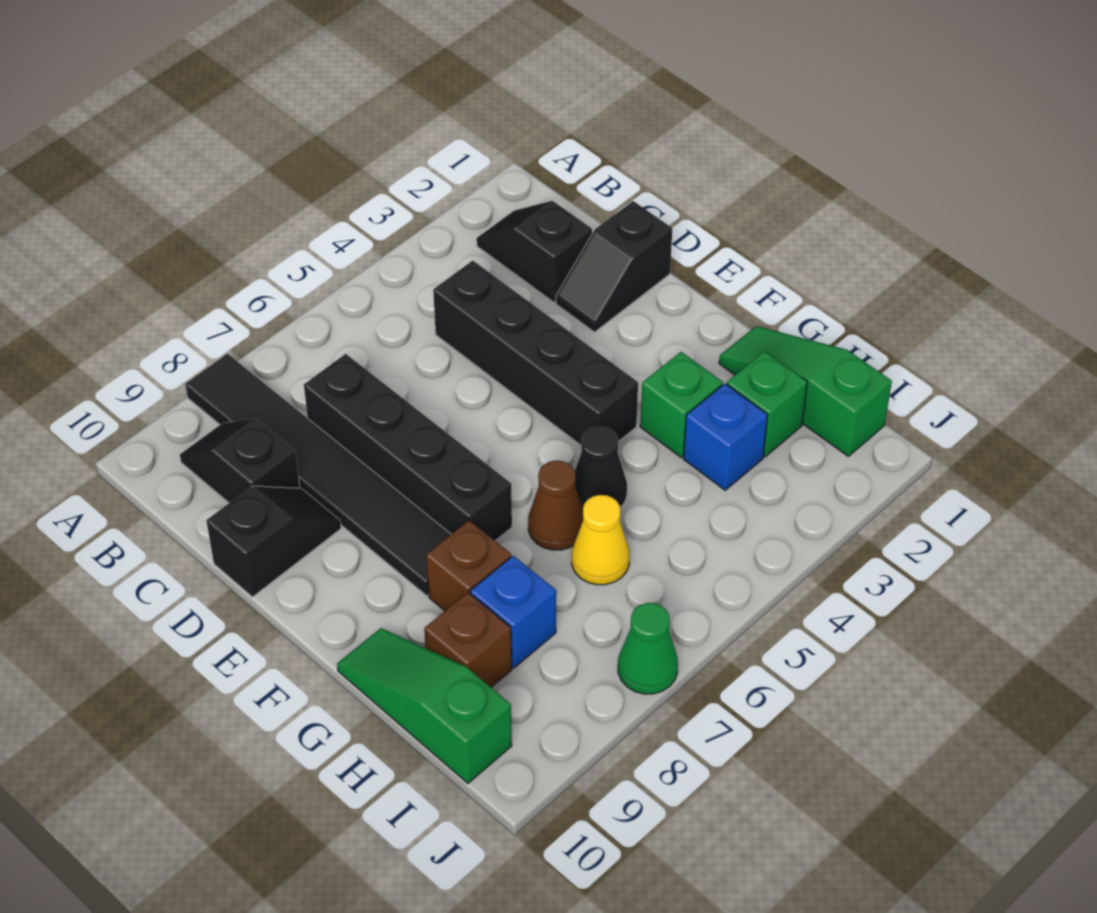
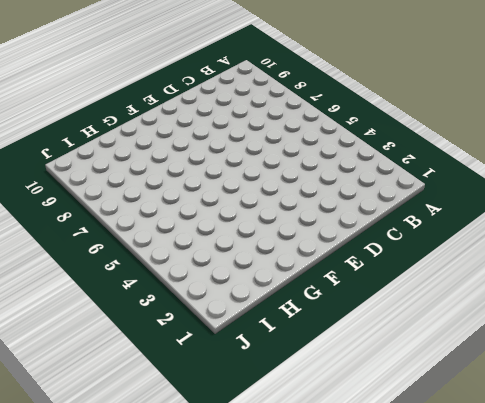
none -> black tile A8:F8 level 1
none -> black slope B2:C2 level 1 top C
none -> black slope B9:C9 level 1 top C

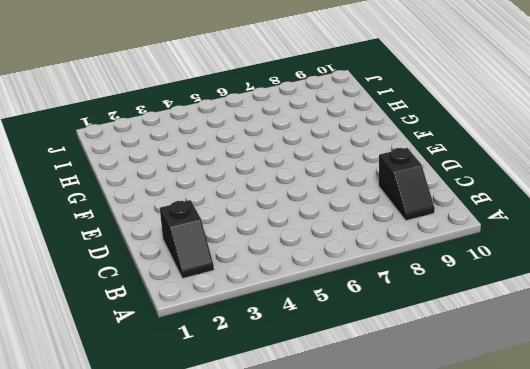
none -> black tile A8:F8 level 1
none -> black brick C4:F4 level 1
none -> black brick C7:F7 level 1

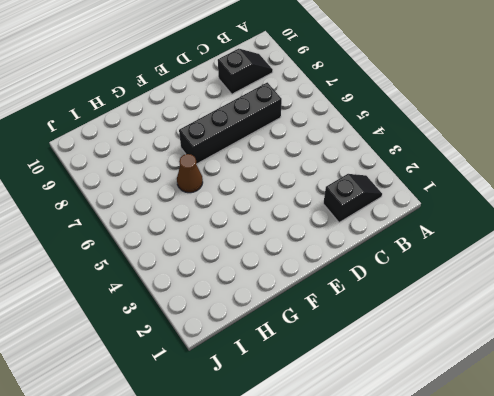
none -> black tile A8:F8 level 1
none -> black brick C4:F4 level 1
none -> black slope D1:D2 level 1 top 1

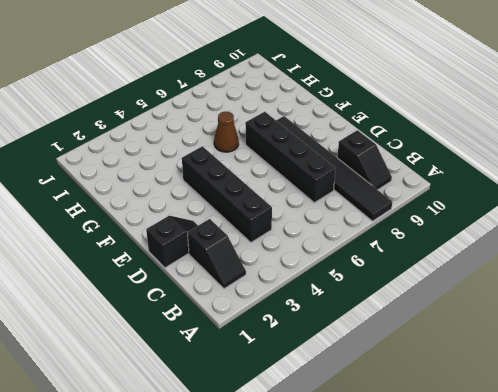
none -> black slope D9:D10 level 1 top 10
none -> green slope G1:I1 level 1 top I
none -> green brick G3 level 1

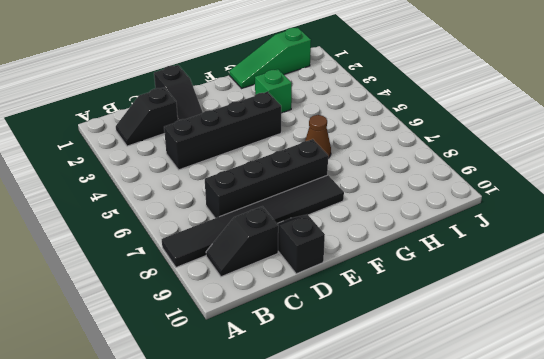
none -> black cone G5 level 1
none -> brown brick G8 level 1
none -> green slope G10:I10 level 1 top I

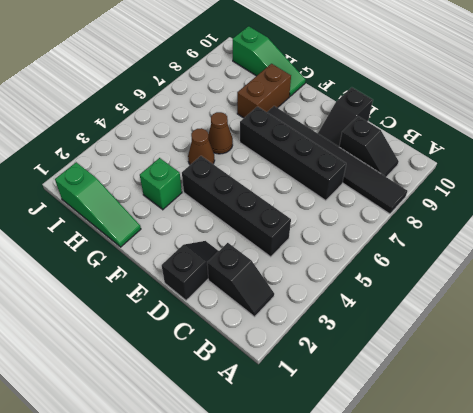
brown cone G5 level 1 -> black cone G5 level 1
brown brick G8:G9 level 1 -> brown brick G8 level 1
none -> green brick H2 level 1
none -> blue brick H3 level 1
none -> yellow cone H6 level 1

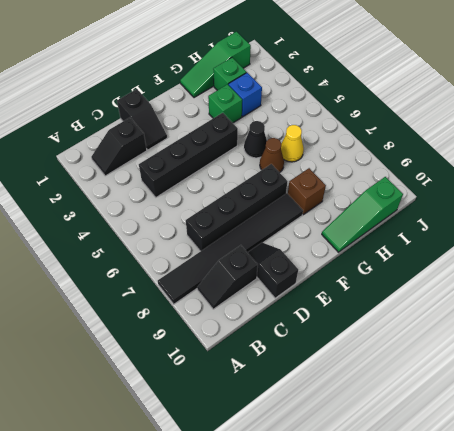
none -> blue brick H8 level 1
none -> brown brick H9 level 1
none -> green cone J7 level 1

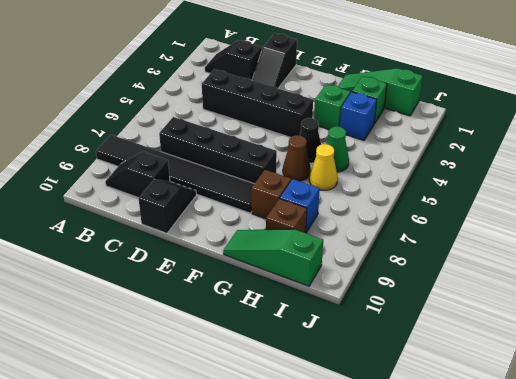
green cone H5 level 1 -> green cone J7 level 1

